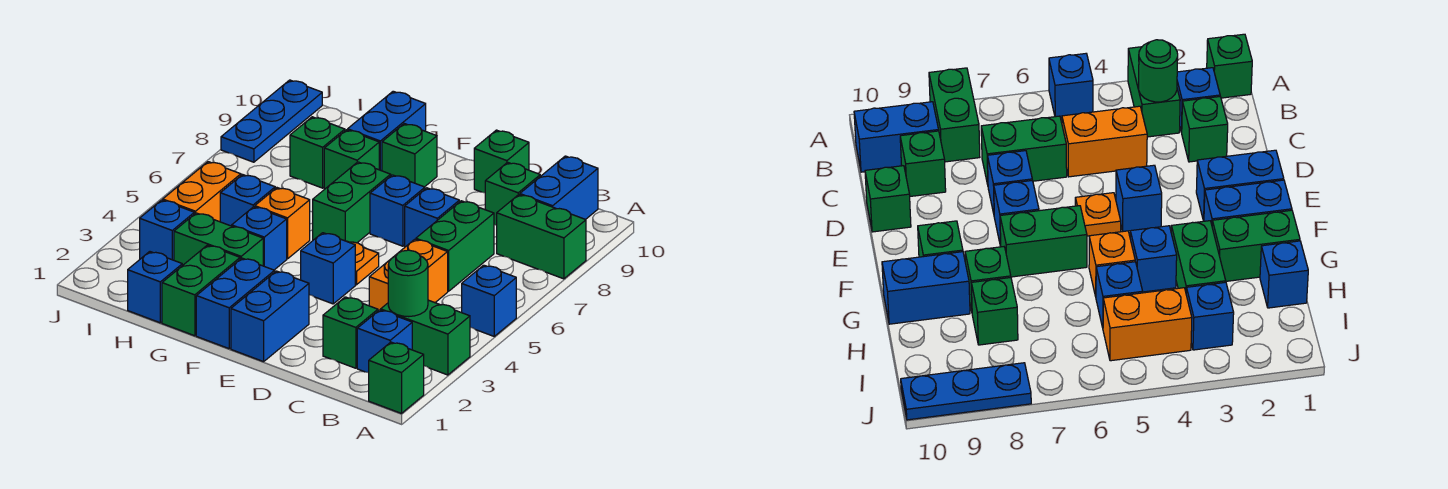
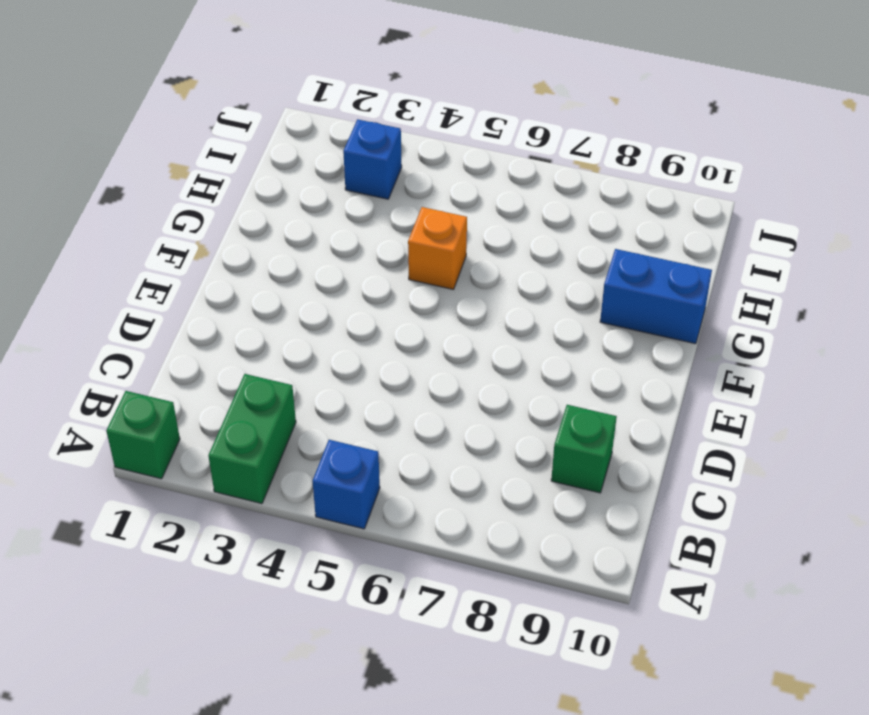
none -> green brick A8:B8 level 1
none -> blue brick B2 level 1
none -> blue brick B9:B10 level 1
none -> green brick C2 level 1

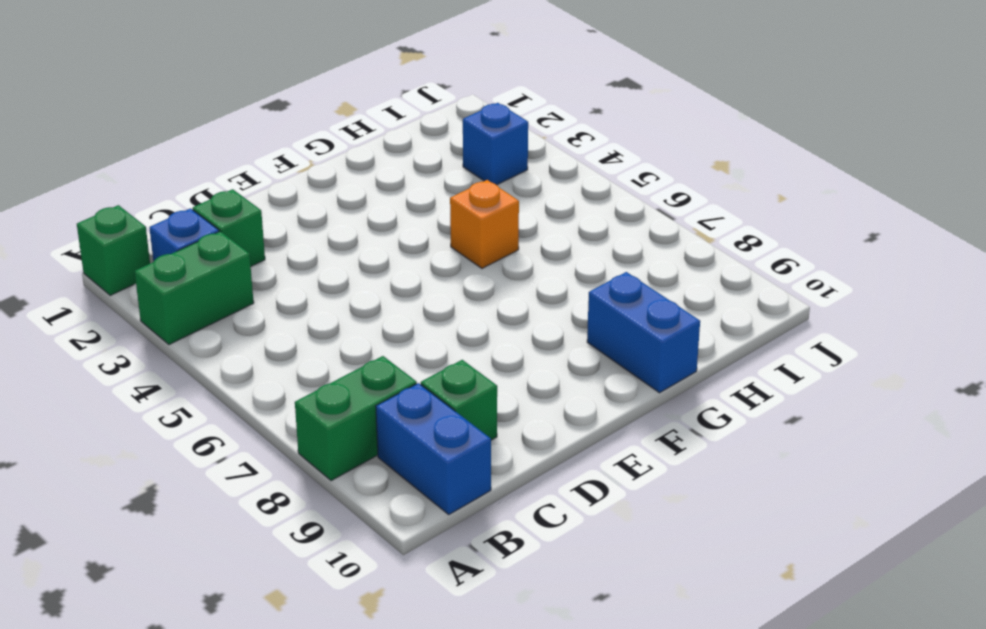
none -> blue brick A5 level 1
none -> orange brick C4:C5 level 1
none -> green brick C6:C7 level 1
none -> blue brick D7 level 1

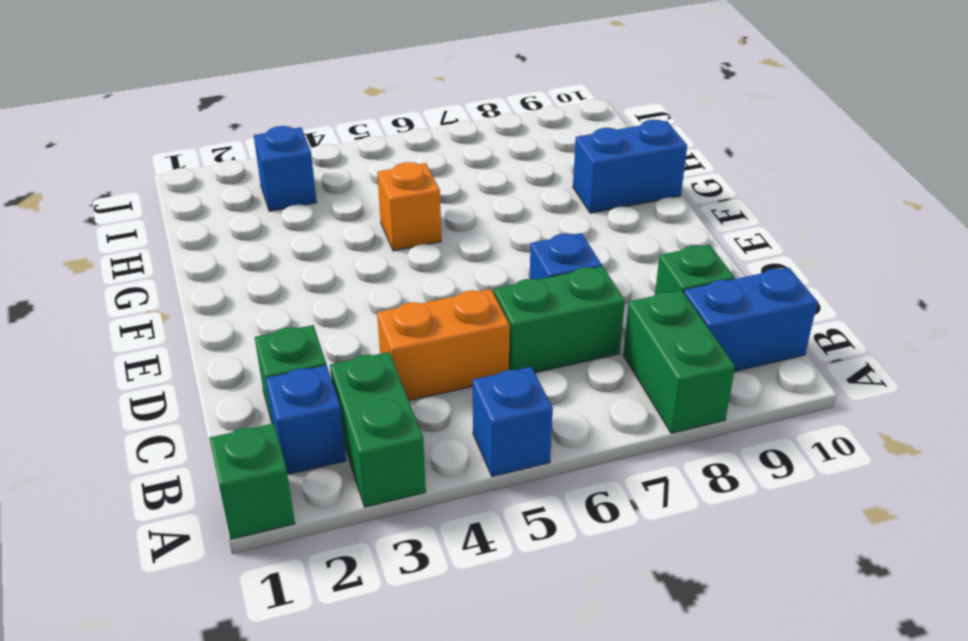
none -> green brick D10 level 1
none -> blue brick E1:E2 level 1
none -> blue brick E4 level 1
none -> orange plate E5 level 1

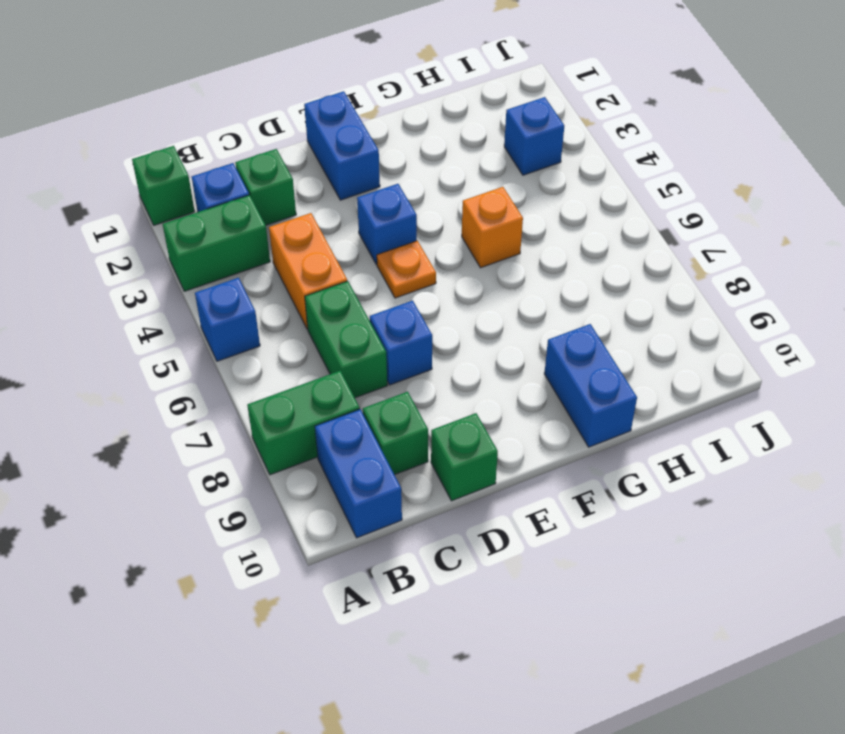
none -> blue brick E7 level 1
none -> blue brick F1:F2 level 1
none -> green brick F6:F7 level 1
none -> green brick F9 level 1

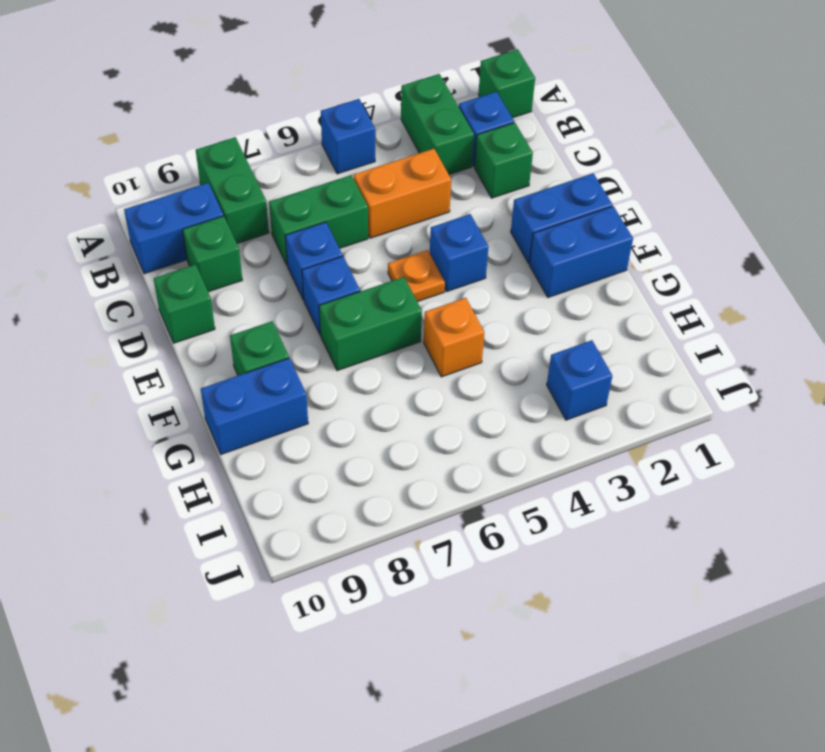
none -> green brick G1:G2 level 1
none -> green brick G3:H3 level 1
none -> blue brick G4 level 1
none -> green brick G8 level 1

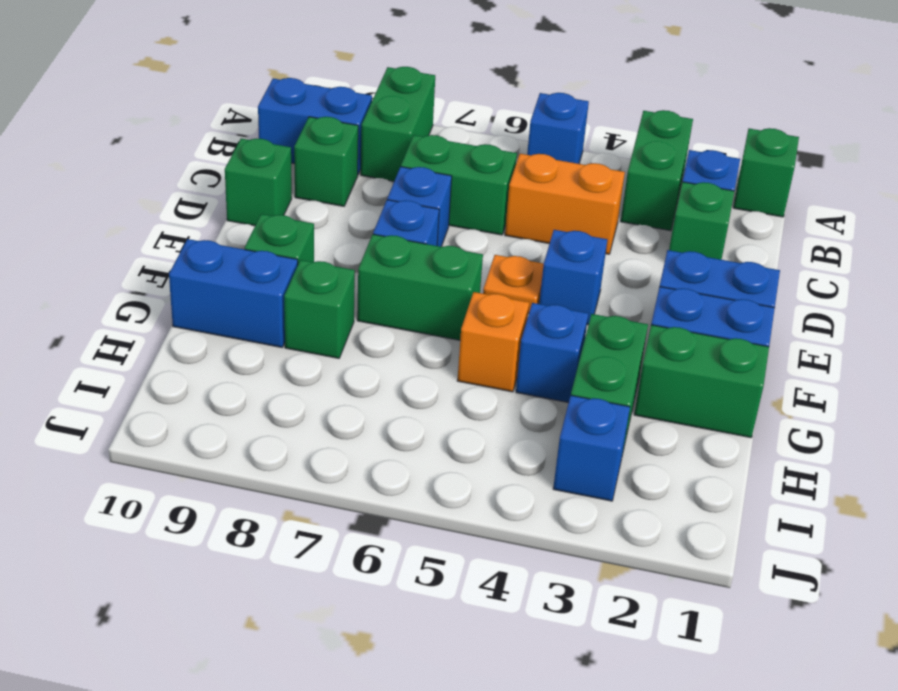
none -> blue brick H1 level 1
none -> blue brick H5 level 1
none -> green brick H8 level 1
none -> orange brick I4:I5 level 1

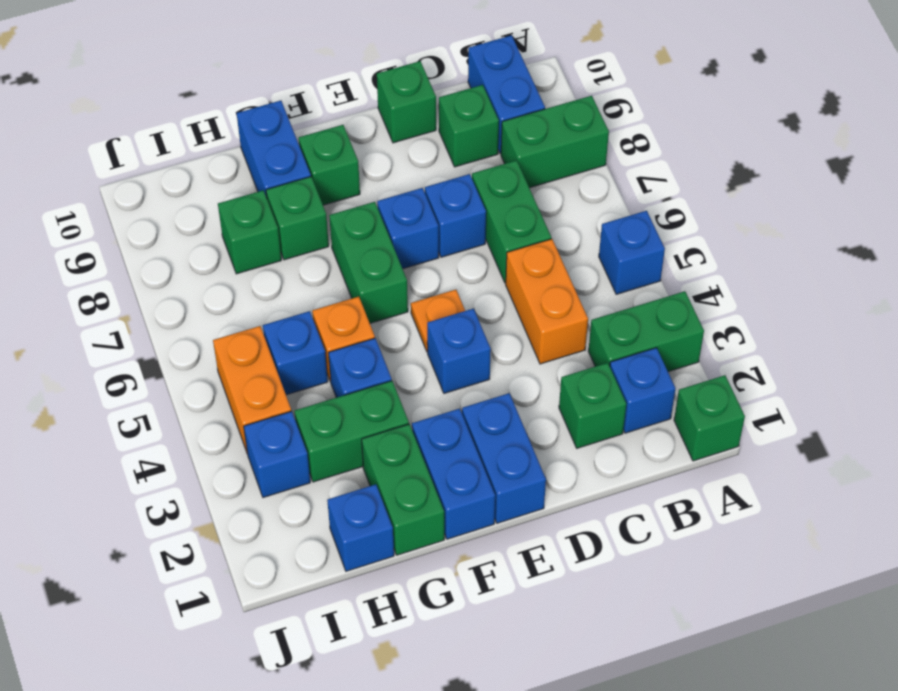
none -> blue plate J8:J10 level 1
none -> green round brick B3 level 2

